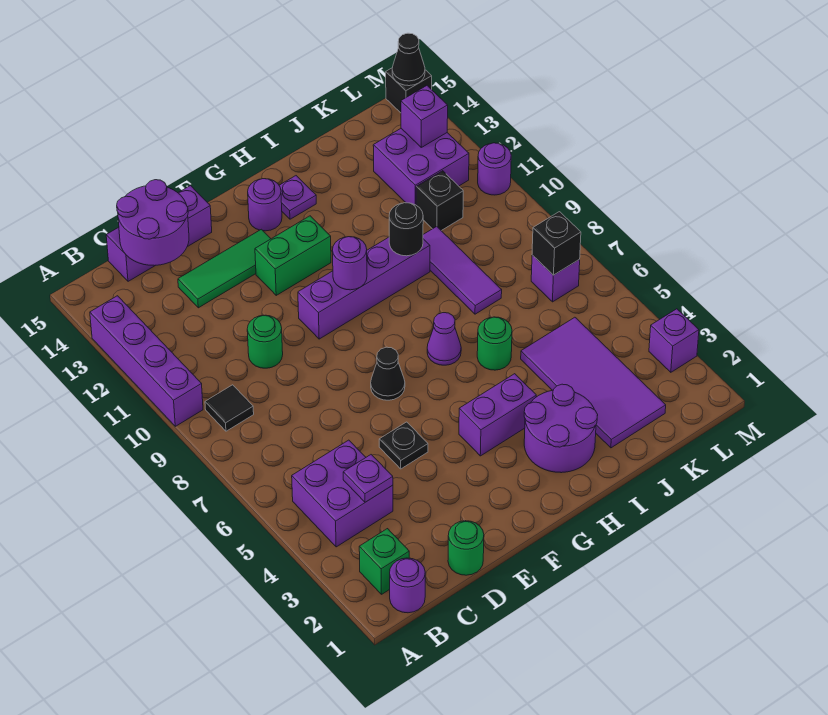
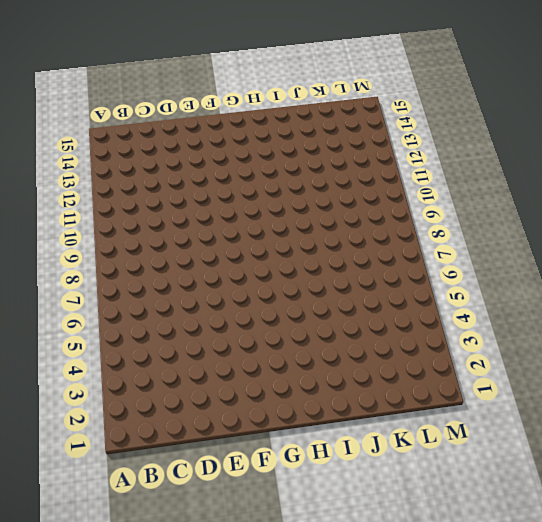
none -> purple brick A10:A13 level 1
none -> purple round brick B1 level 1
none -> green brick B2 level 1
none -> purple brick B4:C5 level 1

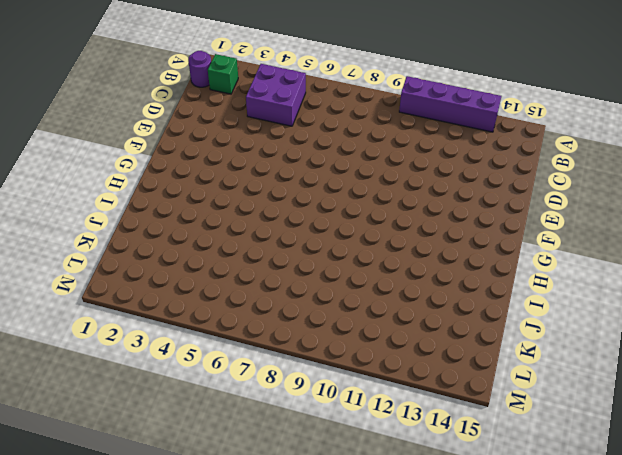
none -> black tile B9 level 1
none -> purple brick C15:E15 level 1
none -> green round brick D1 level 1
none -> green round brick D10 level 1

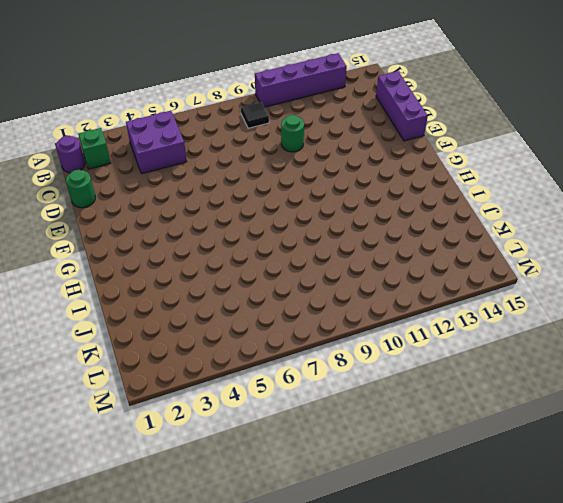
none -> green tile D13:F13 level 1
none -> black plate E5 level 1
none -> black cone F7 level 1
none -> purple brick F10:I10 level 1

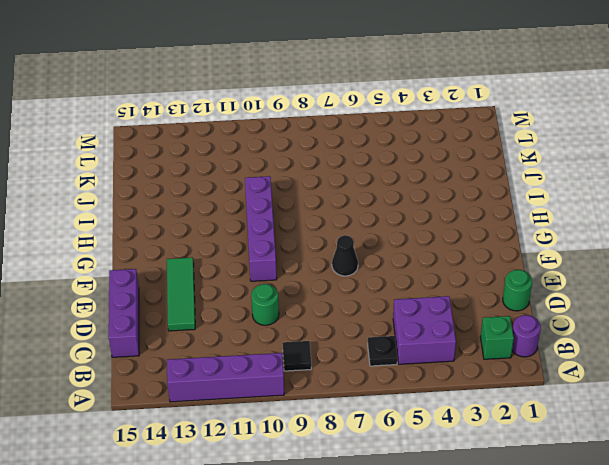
black plate B6 level 1 -> black plate E5 level 1
none -> green brick F12:G12 level 1
none -> purple brick G4:H4 level 1
none -> purple round brick G14 level 1
none -> purple round brick H2:I3 level 1

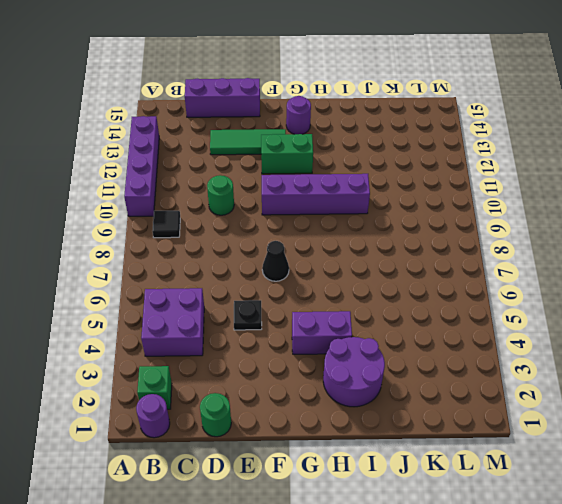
none -> purple cone H7 level 1
none -> purple plate H14 level 1
none -> green round brick I6 level 1
none -> purple tile J2:K5 level 1

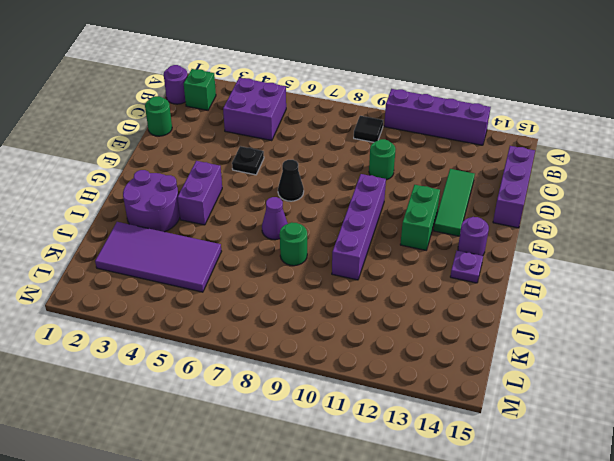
green round brick I8 level 1 -> green round brick I6 level 1
none -> purple tile J8:J10 level 1
none -> black brick K11 level 1
none -> purple brick K12:L13 level 1
none -> purple brick L7 level 1

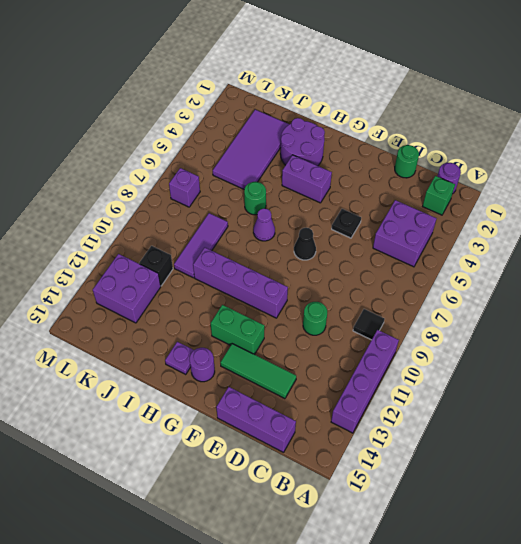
none -> purple brick M3 level 1
none -> purple round brick M11 level 1
none -> black brick M15 level 1
none -> purple plate C4 level 2

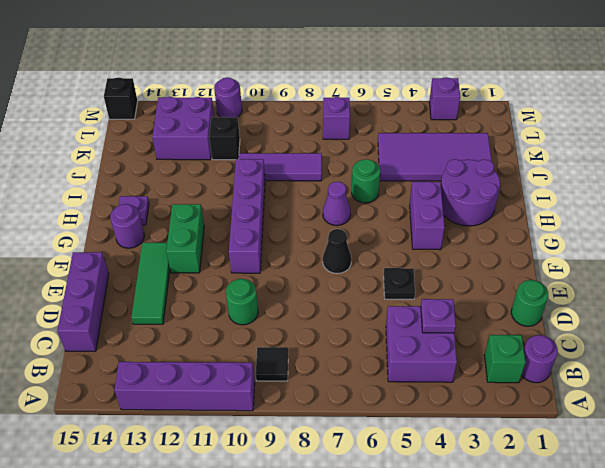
none -> purple round brick C14:D15 level 2
none -> purple round brick G10 level 2
none -> black round brick I10 level 2
none -> black brick L7 level 2

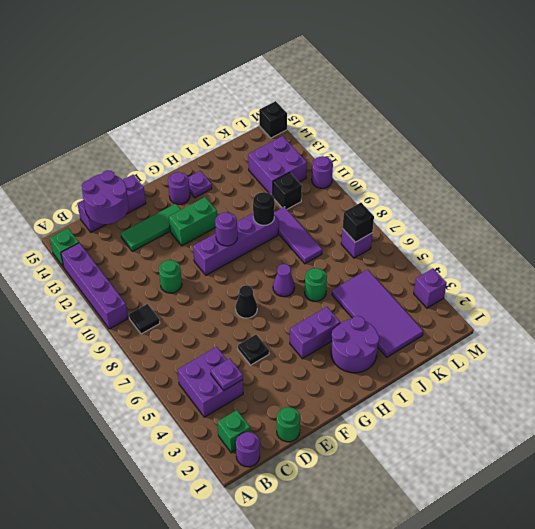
green brick A14 level 1 -> none
none -> purple brick L13 level 2
none -> black cone M15 level 2

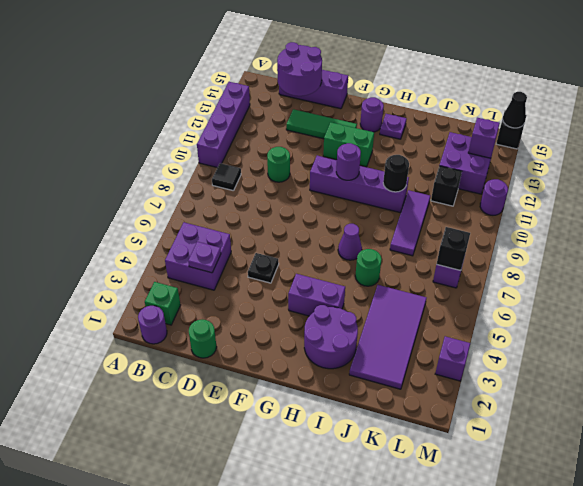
none -> black cone F7 level 1

